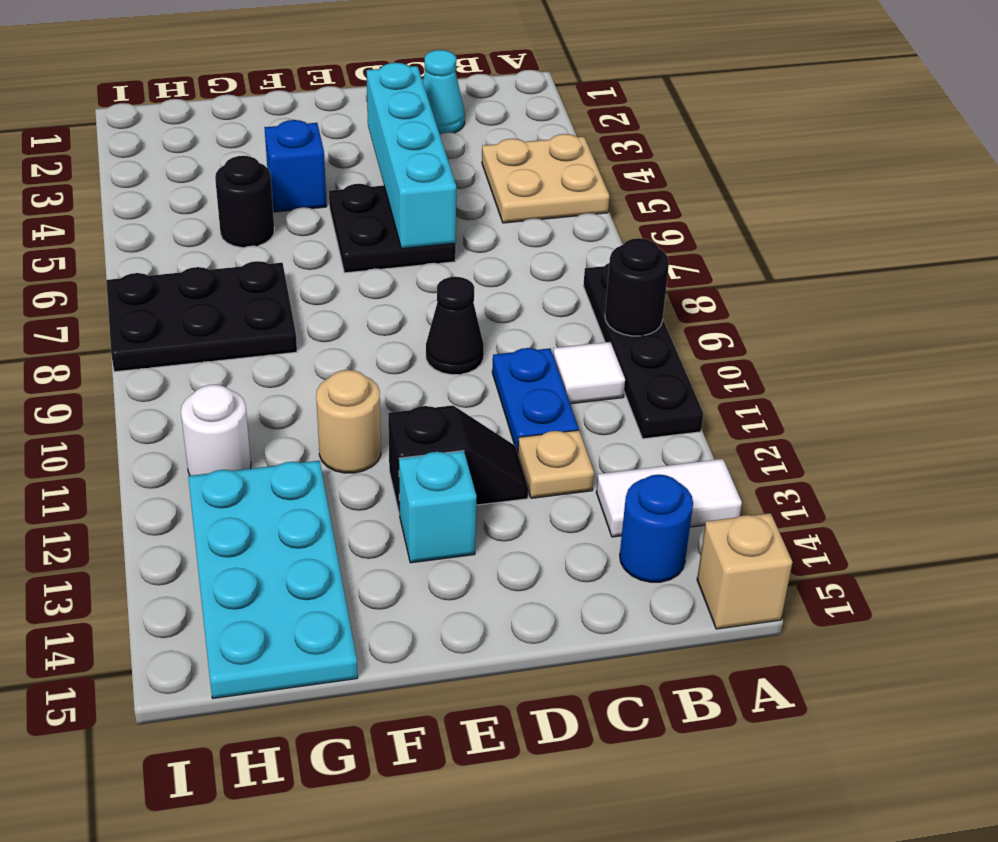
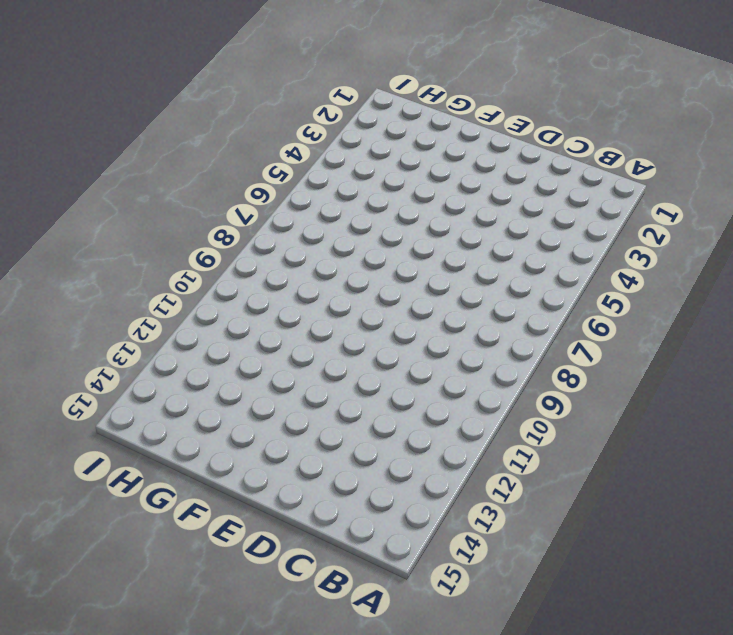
none -> tan plate A4:B5 level 1
none -> black plate A8:A11 level 1
none -> white tile A13:B13 level 1

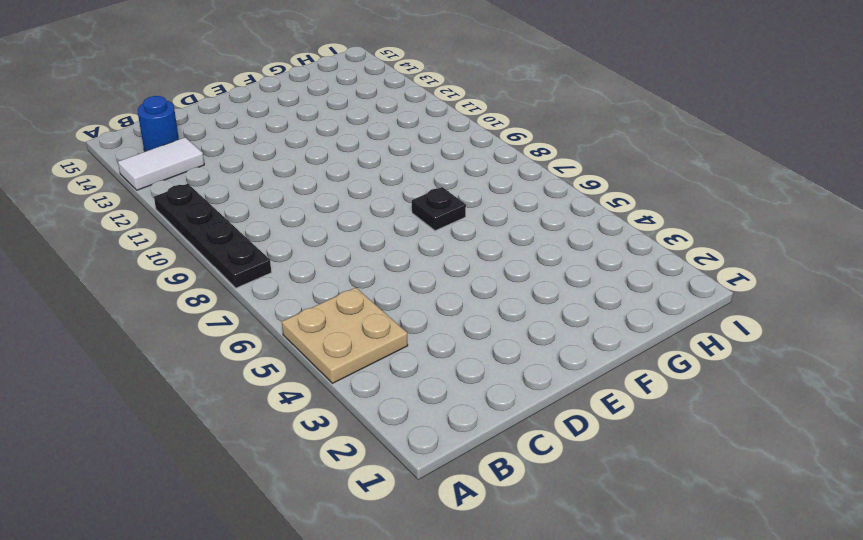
black plate F7 level 1 -> none
none -> tan brick A15 level 1
none -> white tile B10 level 1
none -> cyan cone C2 level 1

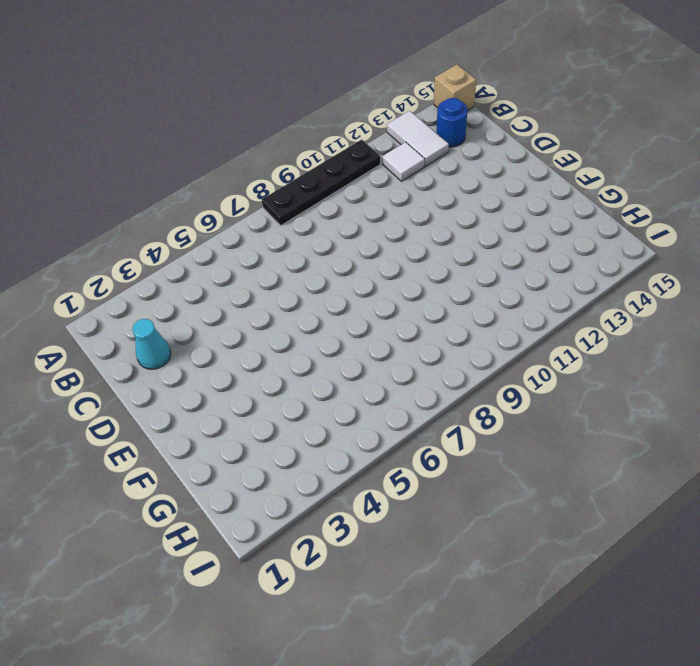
white tile B12 level 1 -> white tile B10 level 1
none -> tan plate A4:B5 level 1
none -> blue plate C10:C11 level 1
none -> tan plate C12 level 1

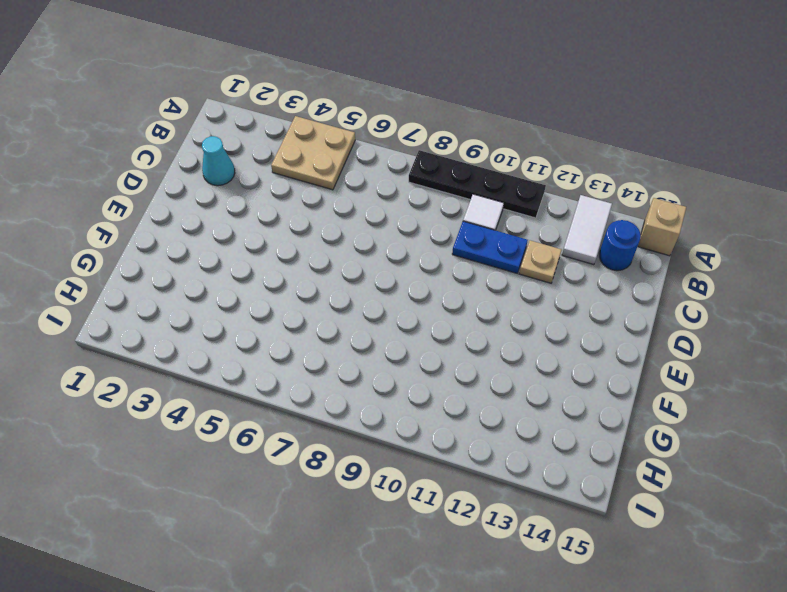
none -> black plate D5:E6 level 1
none -> black cone D9 level 1
none -> black slope D12:E12 level 1 top E

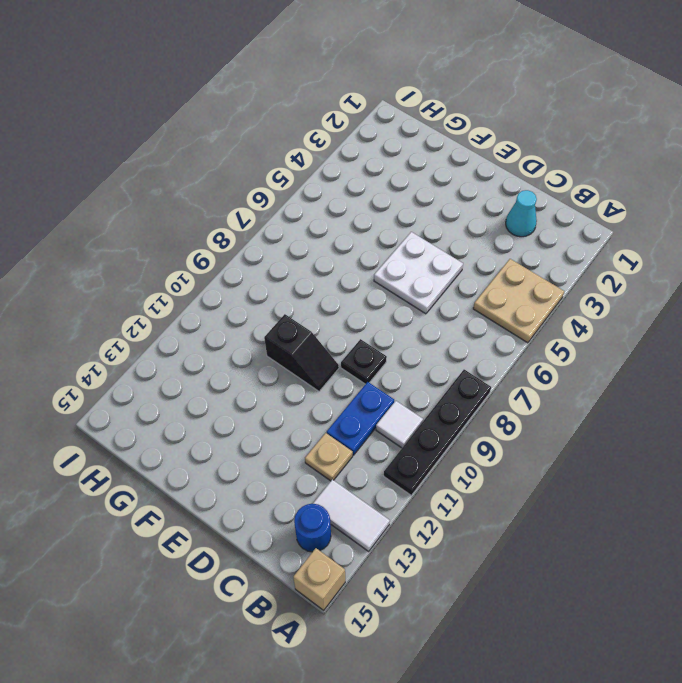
white plate D5:E6 level 1 -> black plate D5:E6 level 1
black plate D9 level 1 -> black cone D9 level 1
black slope E10:F10 level 1 top F -> black slope D12:E12 level 1 top E
none -> cyan brick E13 level 1
none -> blue brick F4 level 1
none -> tan round brick F11 level 1

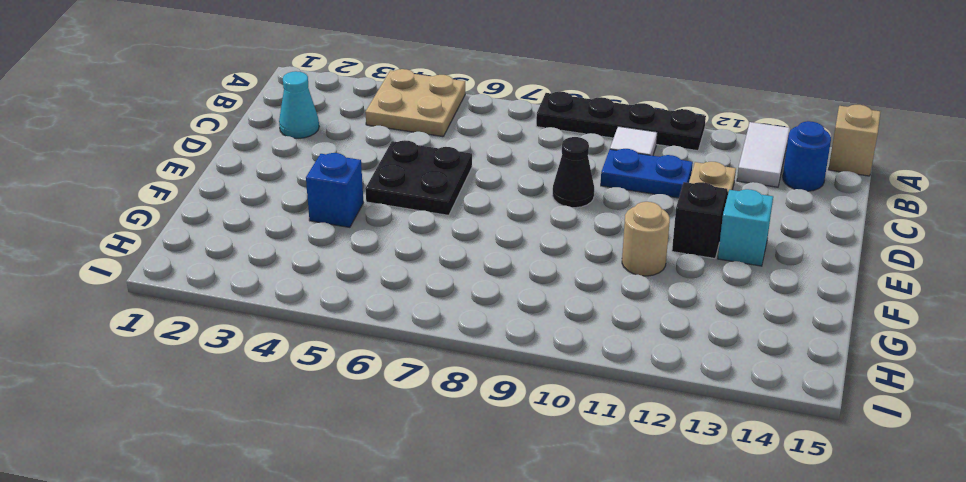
none -> black round brick G5 level 1
none -> black plate G7:I8 level 1
none -> cyan plate G12:H15 level 1

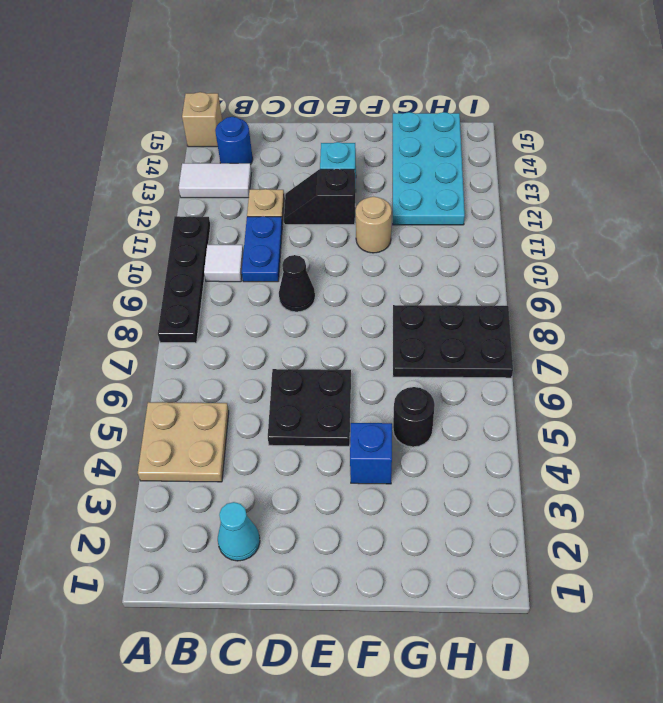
none -> white round brick H11 level 1
none -> black round brick A9 level 2
none -> cyan brick D3:D6 level 2

